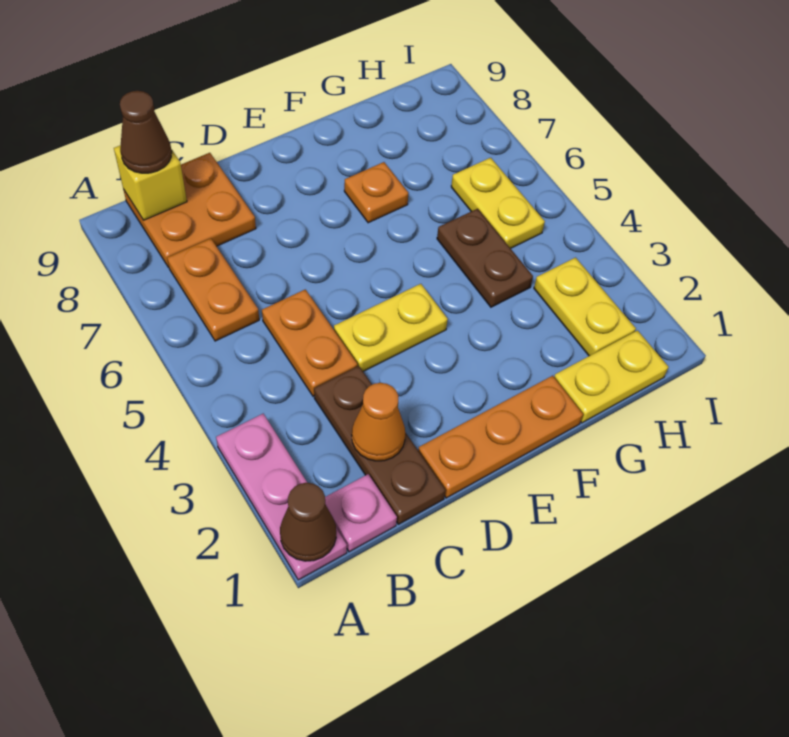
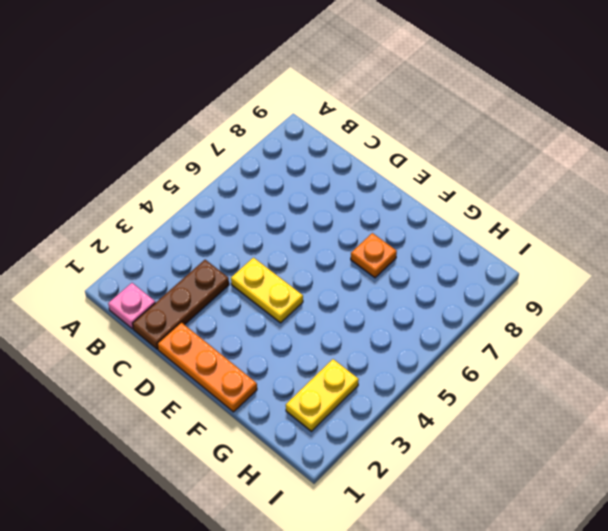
none -> pink plate A1:A3 level 1
none -> orange plate B6:B7 level 1
none -> orange plate B8:C9 level 1

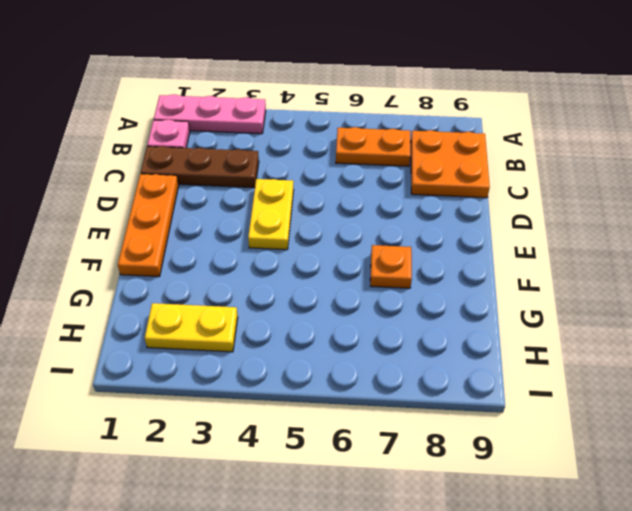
none -> orange plate C4:C5 level 1
none -> yellow plate G1:H1 level 1
none -> brown plate G4:G5 level 1

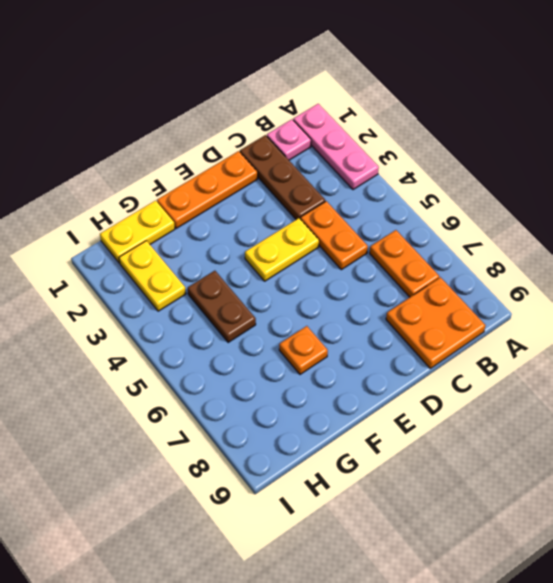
none -> yellow plate H5:H6 level 1
none -> brown cone A1 level 2
none -> yellow brick B9 level 2

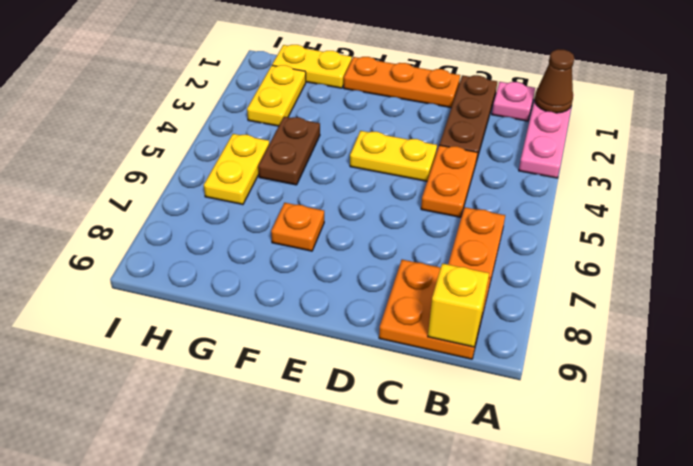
none -> orange cone C2 level 2
none -> brown cone B9 level 3

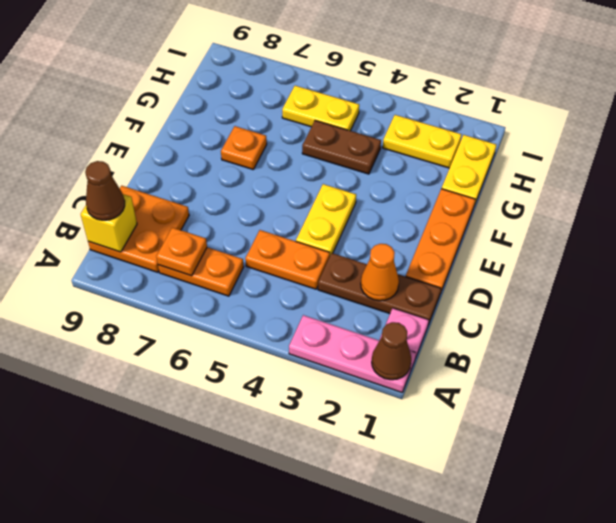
orange plate B7 level 2 -> none

